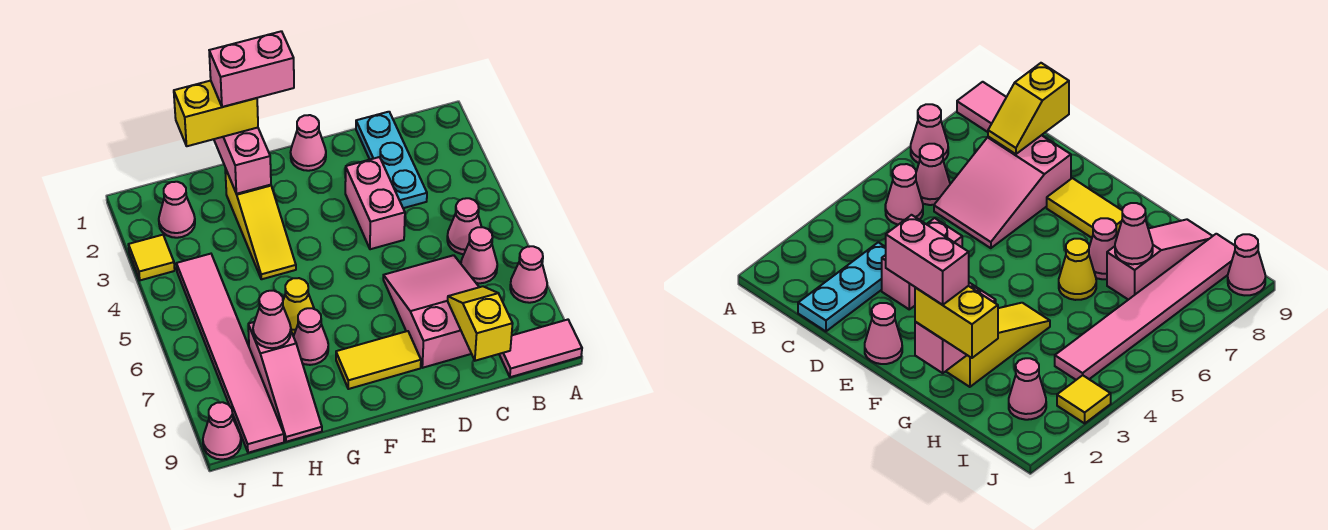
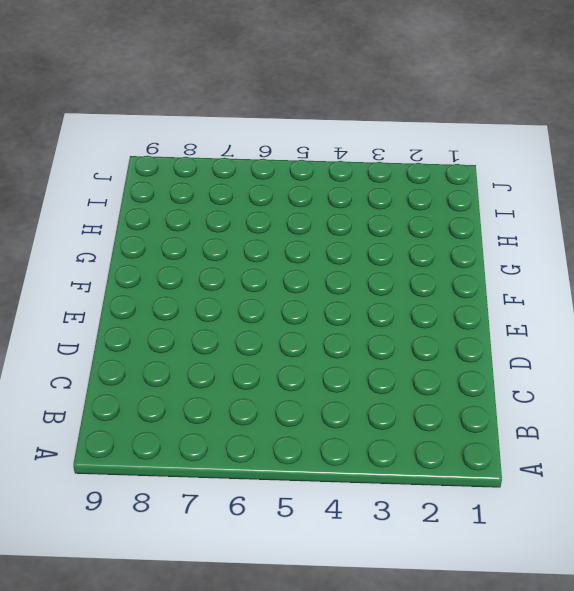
none -> pink cone A7 level 1
none -> pink tile A9:B9 level 1
none -> pink cone B5 level 1

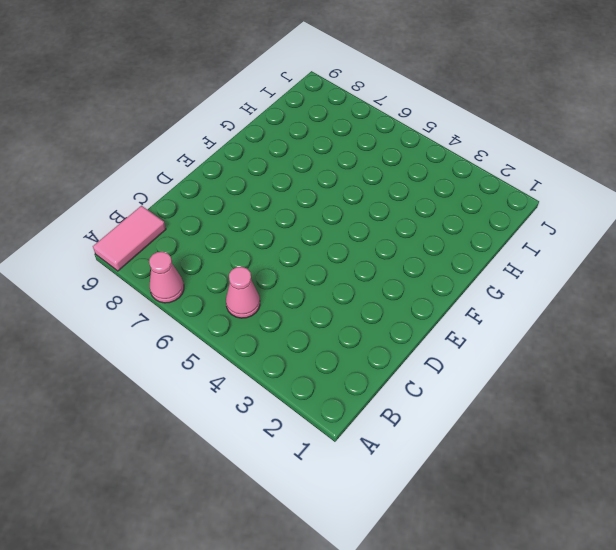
none -> pink cone B6 level 1
none -> cyan plate C1:C3 level 1
none -> pink slope C6:D8 level 1 top 8

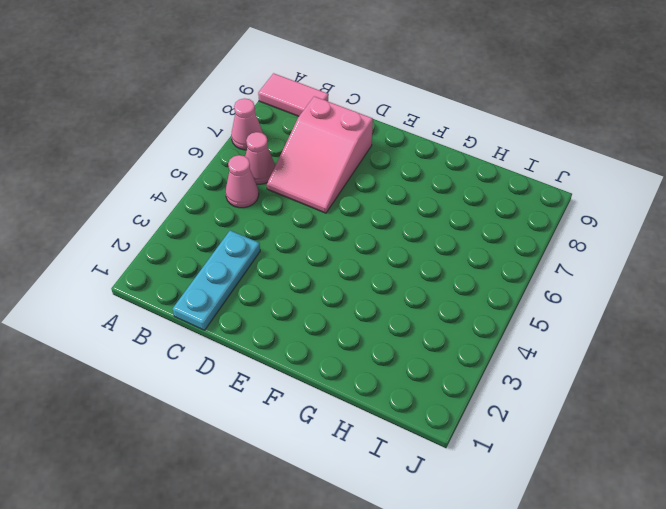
none -> pink brick D3:D4 level 1
none -> pink cone E1 level 1
none -> yellow tile E8:F8 level 1

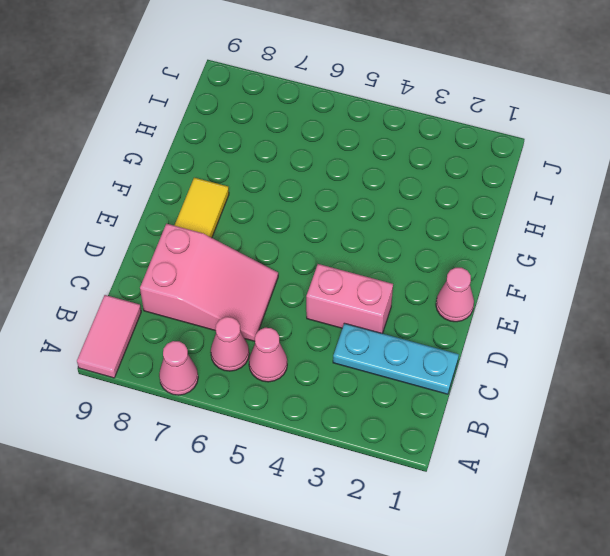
none -> yellow slope G2:G4 level 1 top 2
none -> yellow cone G6 level 1
none -> pink cone G7 level 1

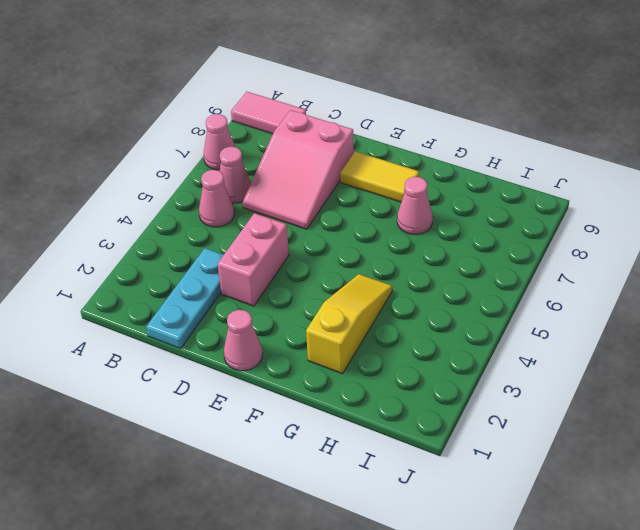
none -> yellow cone G6 level 1
none -> pink slope H7:H9 level 1 top 7
none -> pink cone I2 level 1

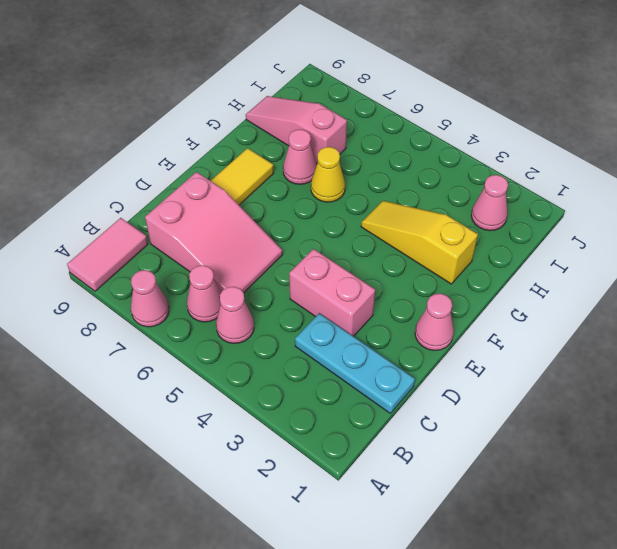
none -> pink tile I4:I9 level 1
none -> yellow tile J3 level 1
none -> pink cone J9 level 1

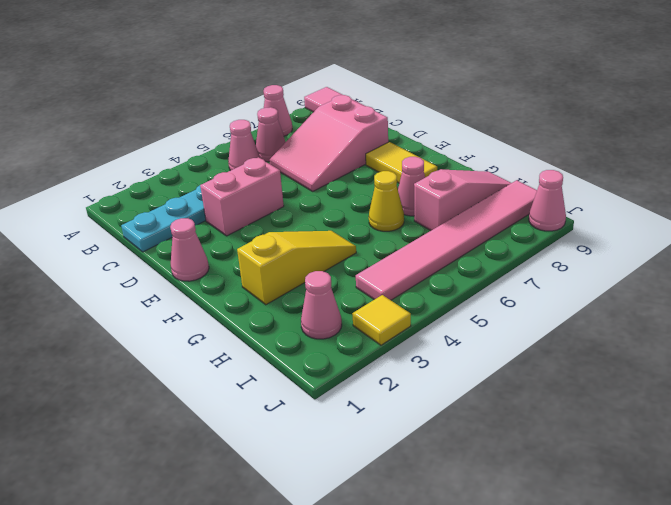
none -> yellow slope C8:C9 level 2 top 9
none -> pink brick G1:G2 level 2
none -> pink cone H7 level 2

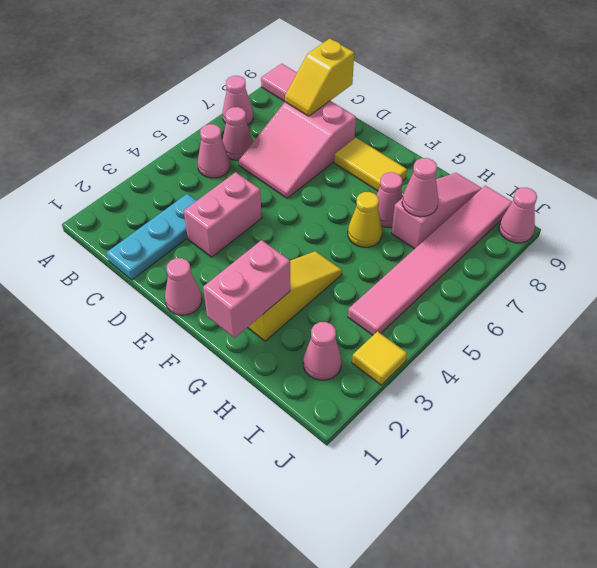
none -> yellow brick G1:H1 level 3
none -> pink brick F1:G1 level 4

